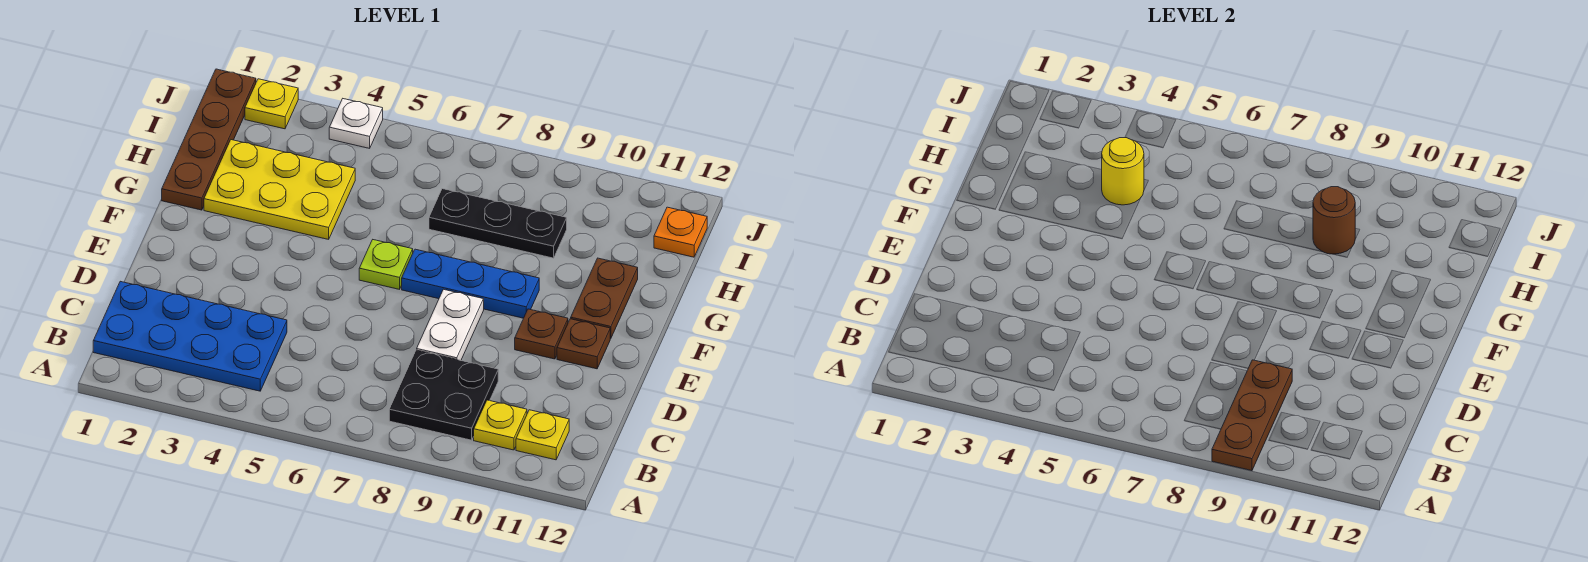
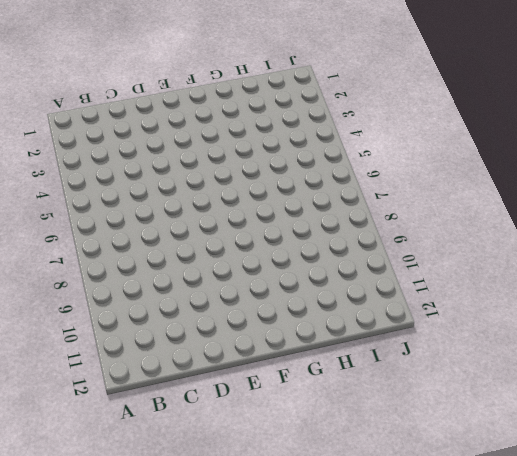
none -> blue plate B1:C4 level 1
none -> black plate B8:C9 level 1
none -> yellow plate B10 level 1

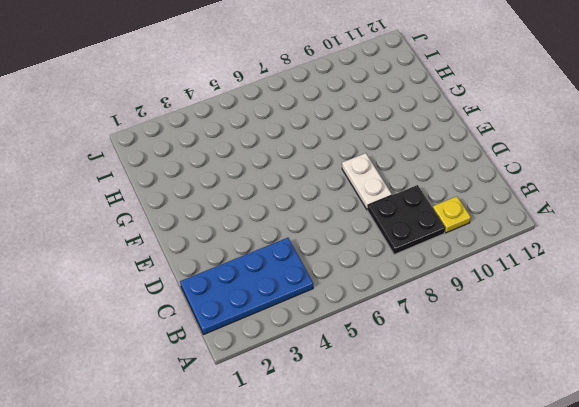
none -> yellow plate B11 level 1
none -> brown plate E10 level 1
none -> brown plate E11 level 1

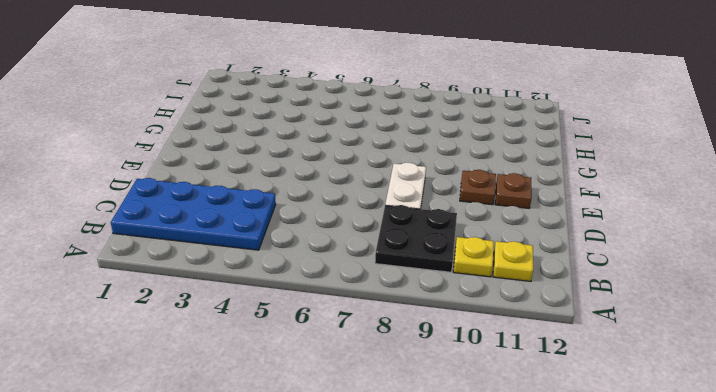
none -> lime plate F6 level 1
none -> blue plate F7:F9 level 1
none -> brown plate F11:G11 level 1

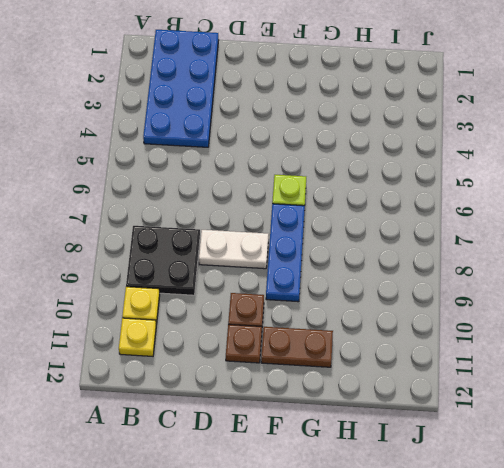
none -> brown plate G1:J1 level 1
none -> yellow plate G2:H4 level 1
none -> black plate H7:H9 level 1

